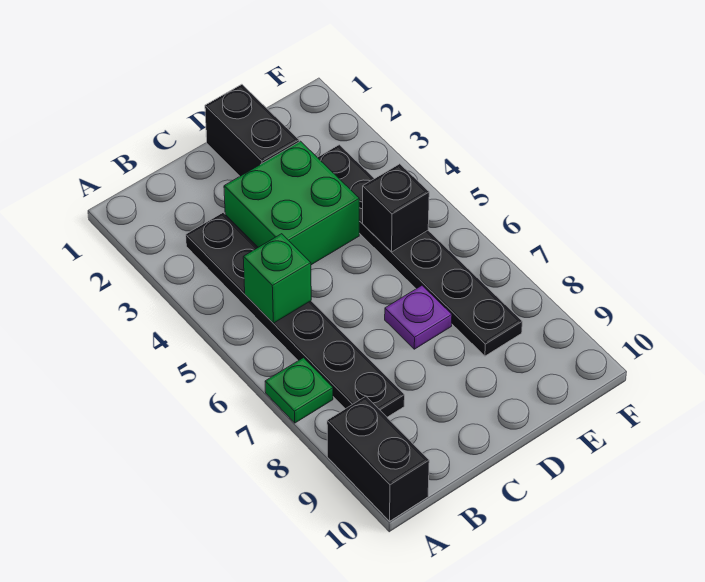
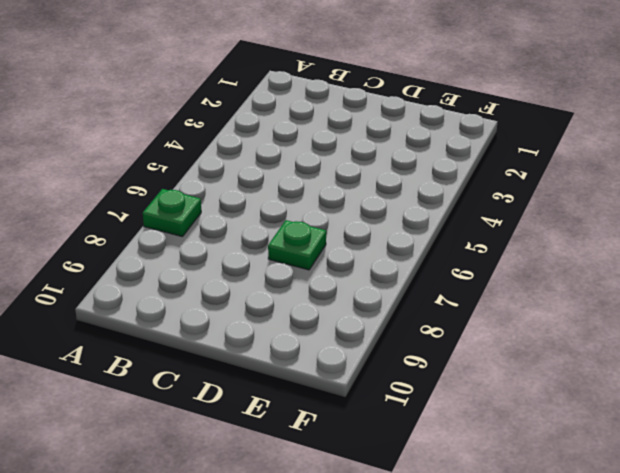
green plate D7 level 1 -> purple plate D7 level 1
none -> black brick A9:A10 level 1
none -> black plate B3:B8 level 1

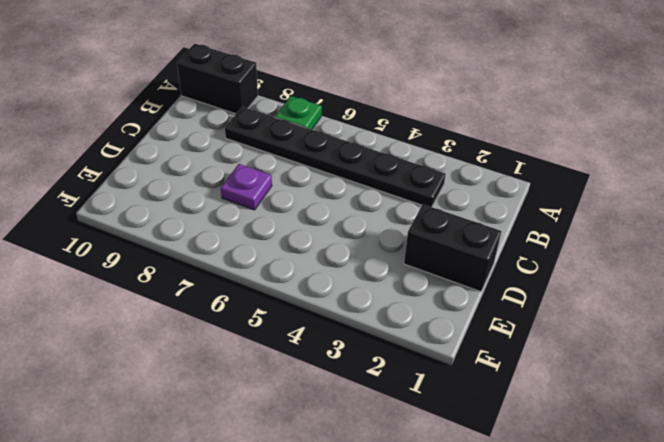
none -> green brick C3:D4 level 1
none -> black plate E3:E8 level 1

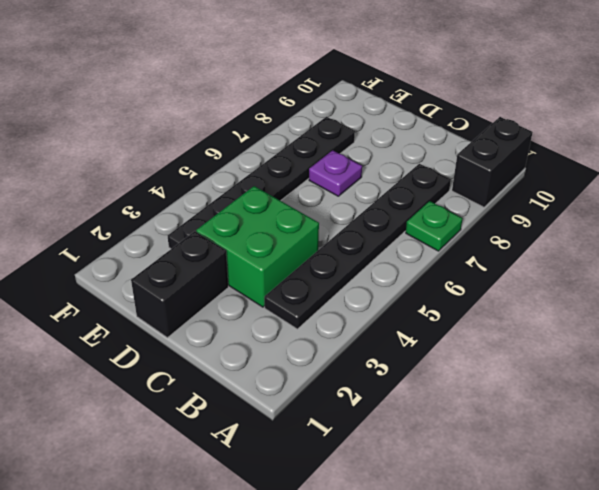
none -> green brick B5 level 2
none -> black brick E5 level 2

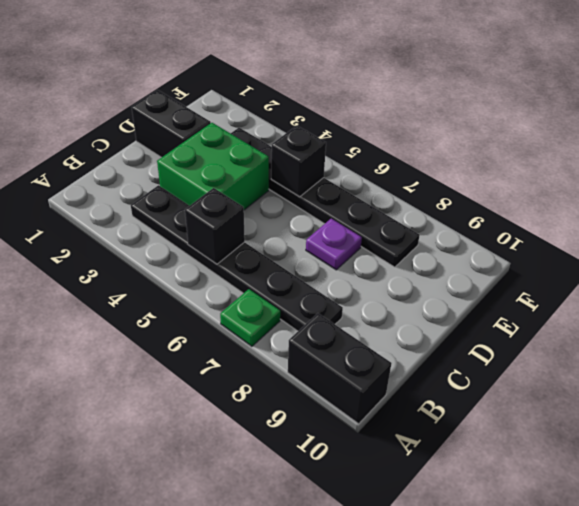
black brick B5 level 2 -> green brick B5 level 2

